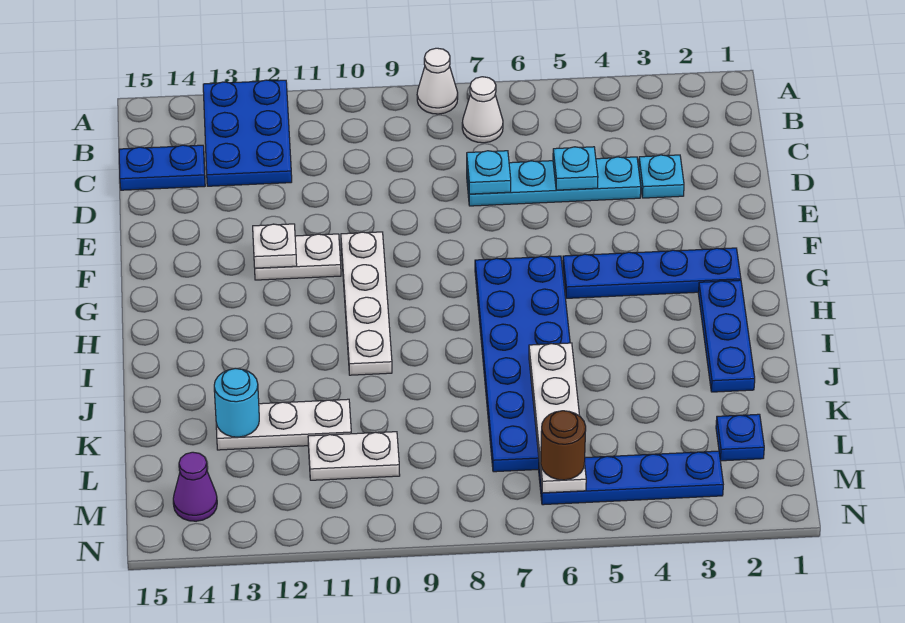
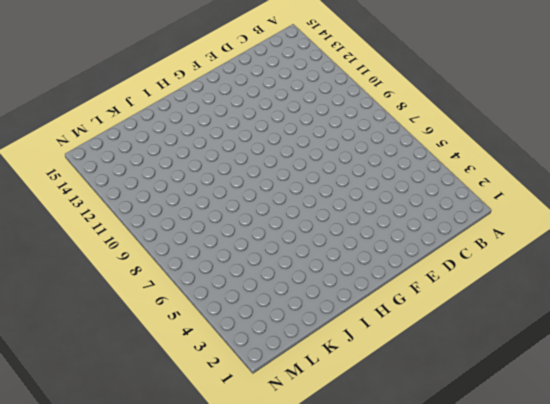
none -> white cone A8 level 1
none -> blue plate A12:C13 level 1
none -> white cone B7 level 1

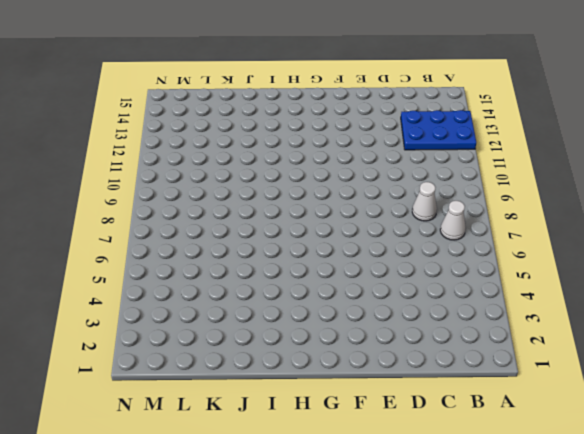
white cone C8 level 1 -> white cone A8 level 1
none -> blue plate C14:C15 level 1
none -> cyan plate D3 level 1
none -> cyan plate D4:D7 level 1

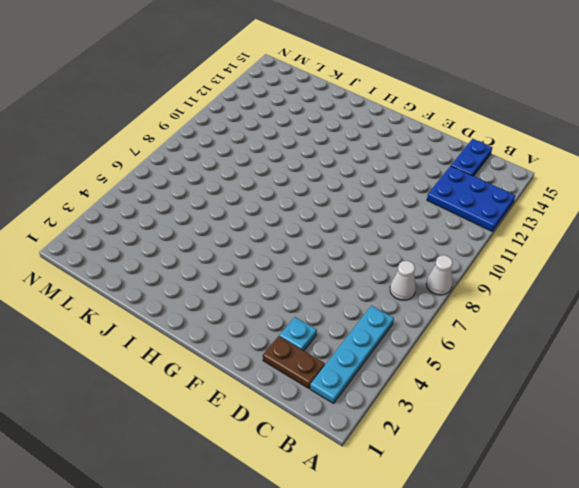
cyan plate B2:B5 level 1 -> cyan plate D4:D7 level 1
brown plate C2:D2 level 1 -> none
none -> white plate F10:I10 level 1
none -> white plate F11:F12 level 1
none -> blue plate G2:G5 level 1

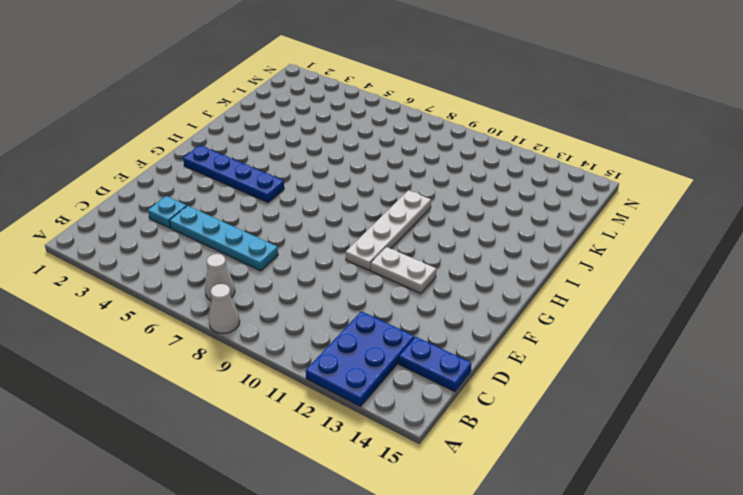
none -> blue plate G6:L7 level 1
none -> blue plate H2:J2 level 1
none -> white plate K11:K13 level 1

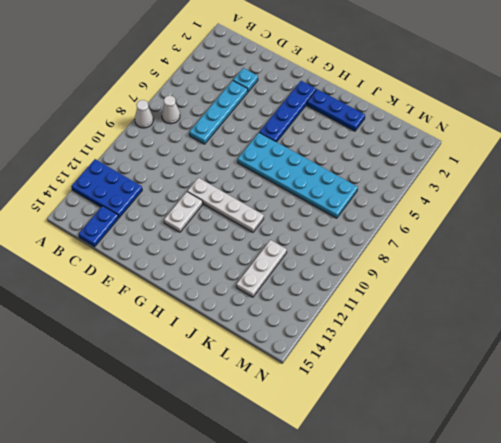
cyan plate G6:L7 level 1 -> blue plate G6:L7 level 1
none -> blue plate L2 level 1
none -> white plate L10:L11 level 1
none -> blue plate M3:M6 level 1

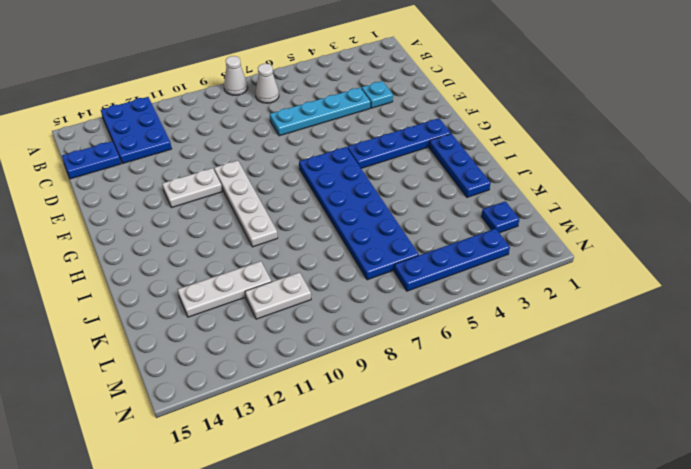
none -> purple cone M14 level 1
none -> cyan plate D5 level 2
none -> cyan plate D7 level 2

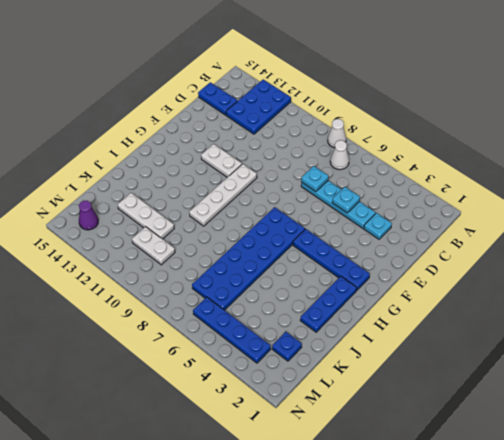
none -> white plate F12 level 2
none -> white plate J6:M6 level 2
none -> cyan round brick K13 level 2

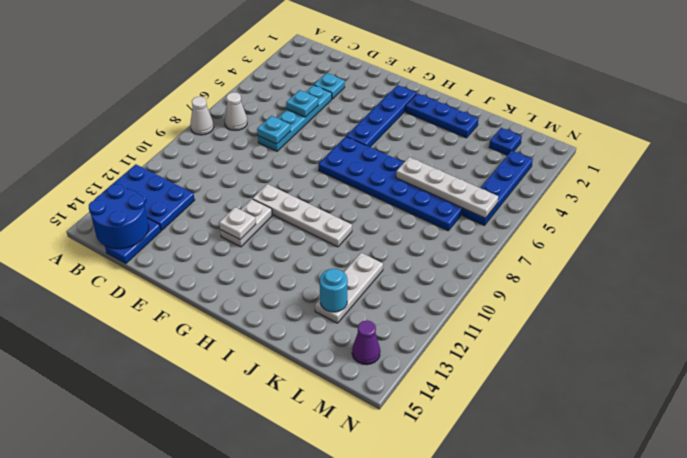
blue round brick B14:C15 level 2 -> none
none -> white plate L10:L11 level 1
none -> brown round brick M6 level 3

